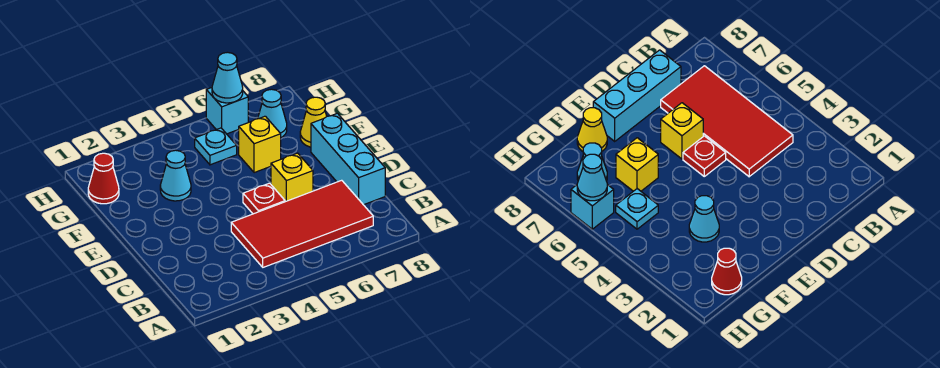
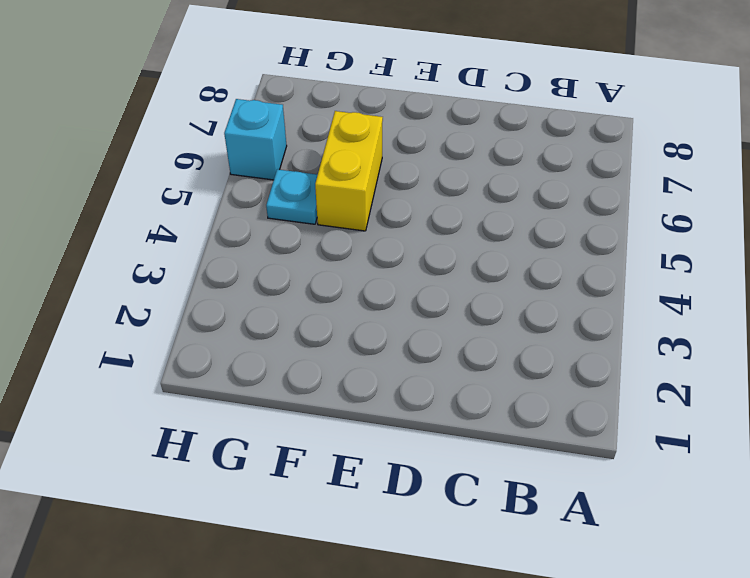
yellow brick F5:F6 level 1 -> yellow brick F6 level 1
none -> red tile B4:C7 level 1
none -> cyan brick C8:E8 level 1
none -> red plate D5 level 1

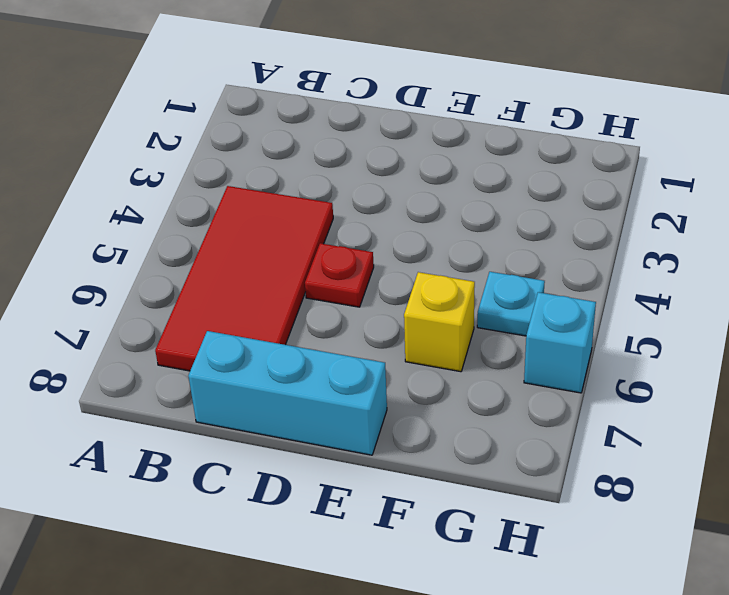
none -> yellow brick D6 level 1
none -> cyan cone F3 level 1
none -> yellow cone F8 level 1

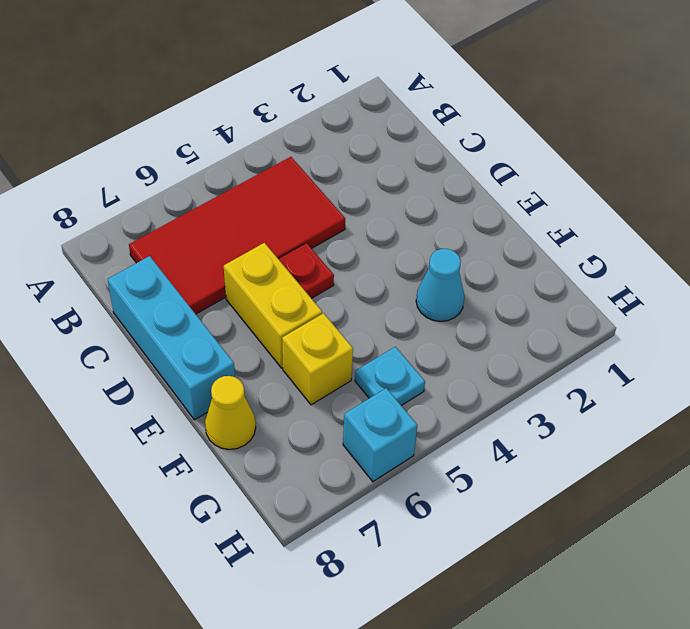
yellow brick D6:E6 level 1 -> yellow brick D6 level 1
none -> red cone G1 level 1
none -> cyan cone G7 level 1
none -> cyan cone H6 level 2

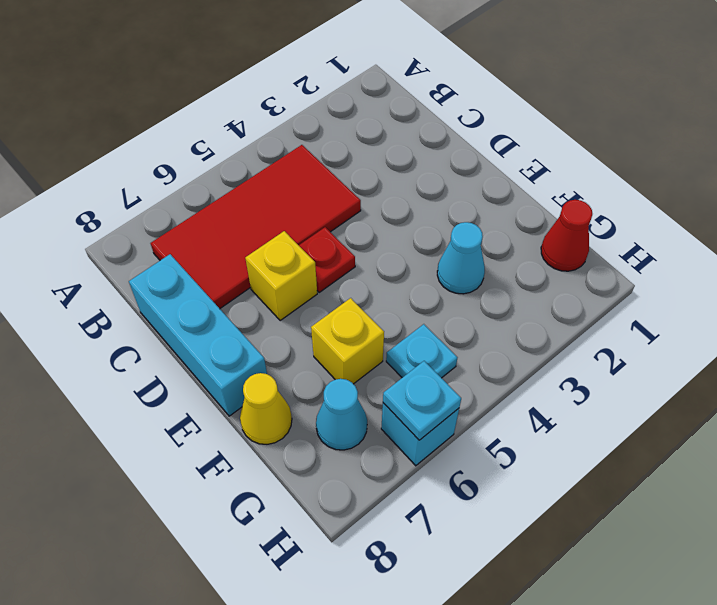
cyan plate H6 level 2 -> cyan cone H6 level 2

